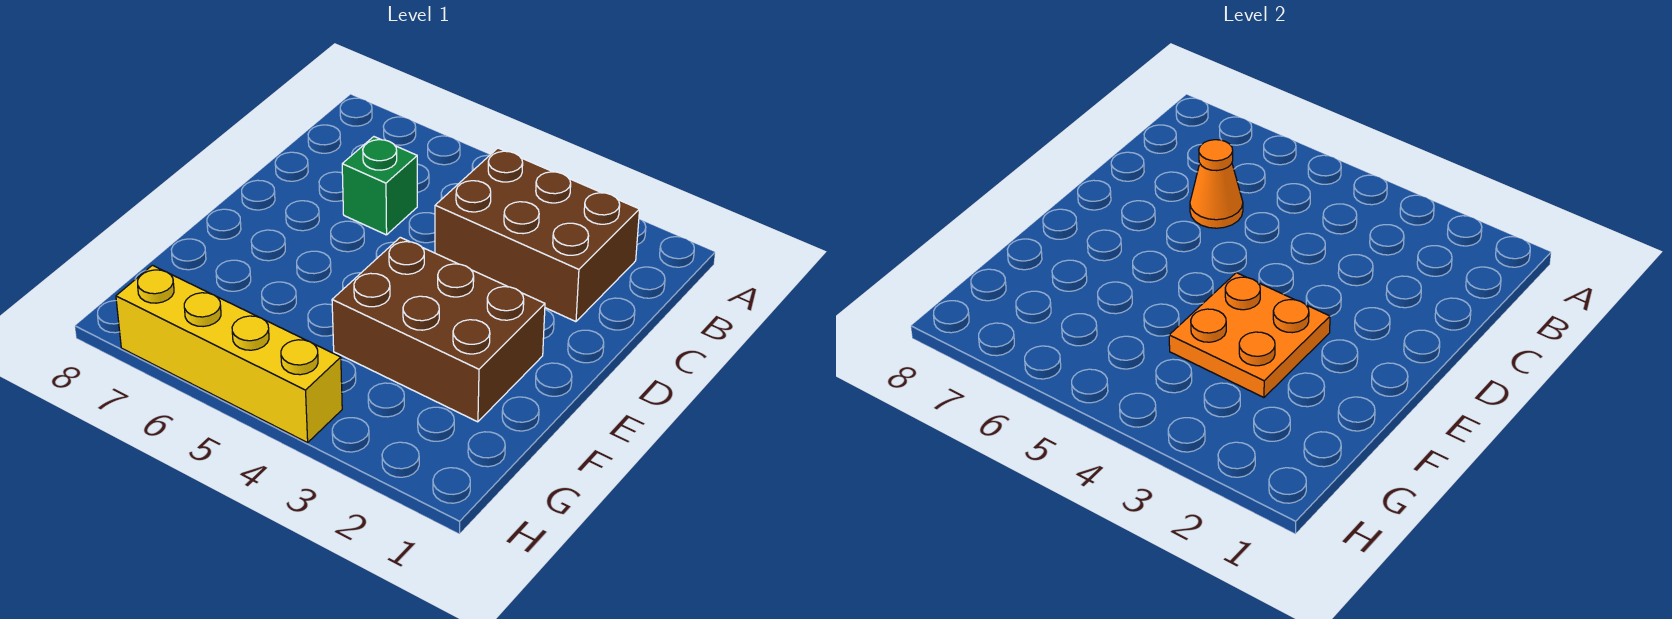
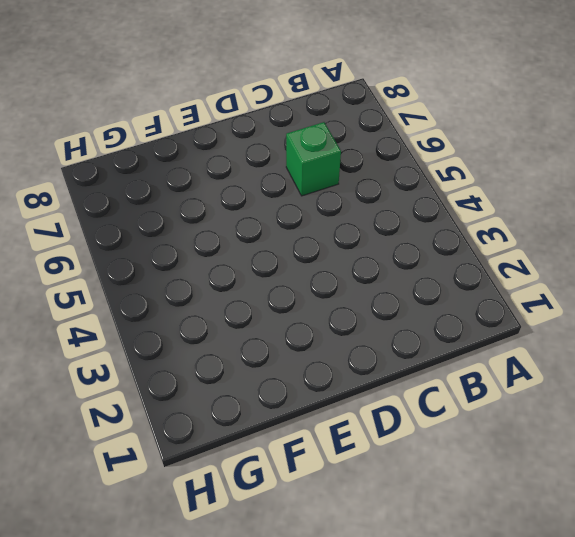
none -> brown brick B2:C4 level 1
none -> brown brick E2:F4 level 1

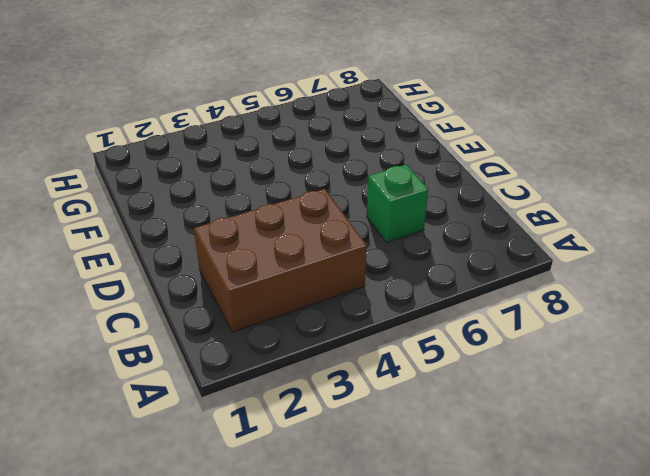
none -> brown brick E2:F4 level 1
none -> yellow brick H4:H7 level 1

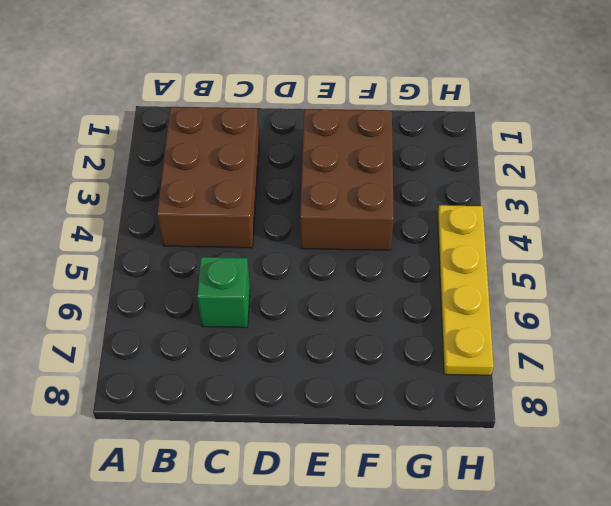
yellow plate H4:H7 level 1 -> yellow brick H4:H7 level 1
none -> orange cone C6 level 2
none -> orange plate E3:F4 level 2

